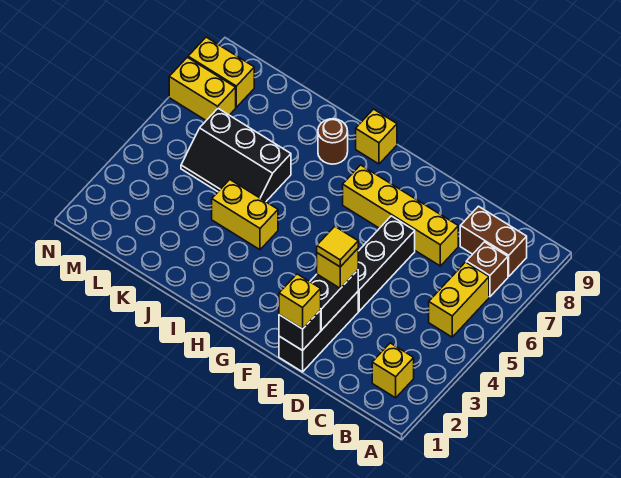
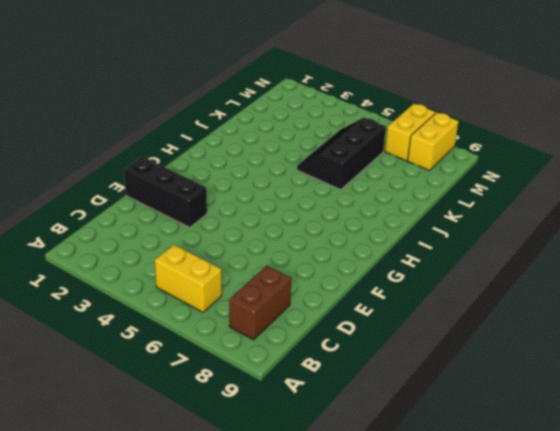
none -> yellow brick B2 level 1
none -> brown brick B7 level 1
none -> yellow brick D7:G7 level 1

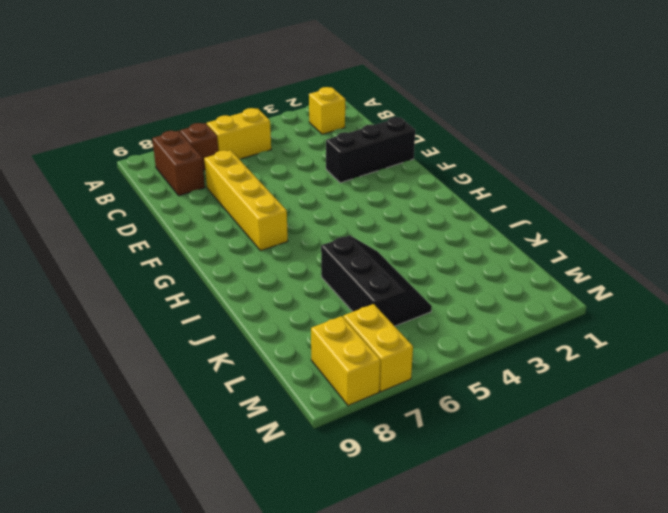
none -> black brick E4:E6 level 1
none -> yellow brick H9 level 1
none -> yellow brick I4:J4 level 1

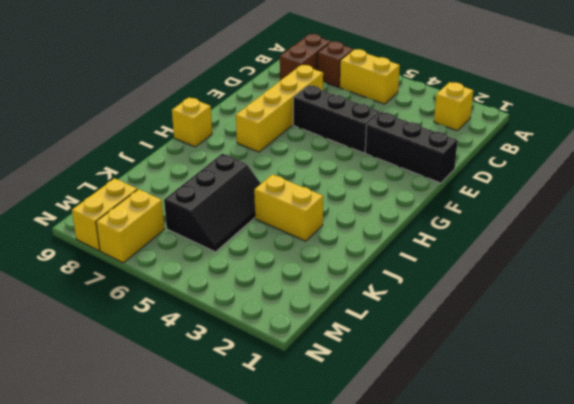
yellow brick J3:J4 level 1 -> yellow brick I4:J4 level 1
none -> brown round brick I8 level 1
none -> black brick E1 level 2
none -> black brick E2:E3 level 2

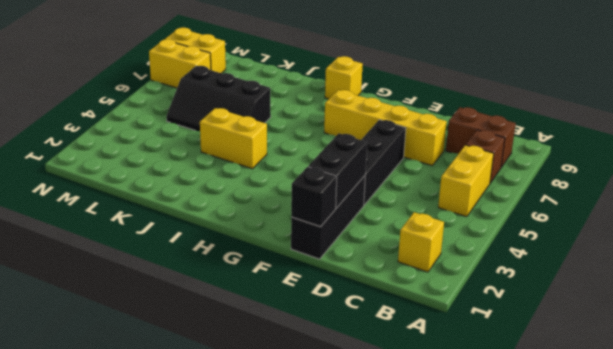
none -> brown round brick I8 level 1
none -> yellow brick E1 level 3
none -> yellow brick E3 level 3

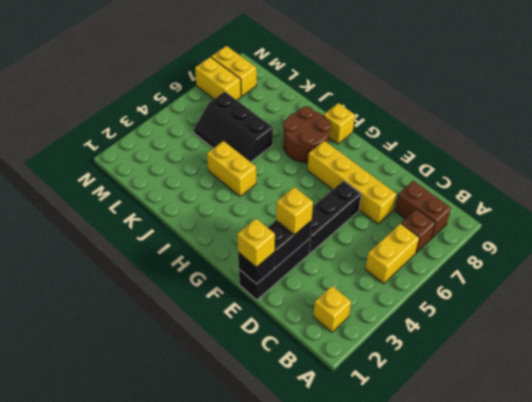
brown round brick H7:I8 level 1 -> brown round brick I8 level 1
none -> yellow tile E3 level 4

